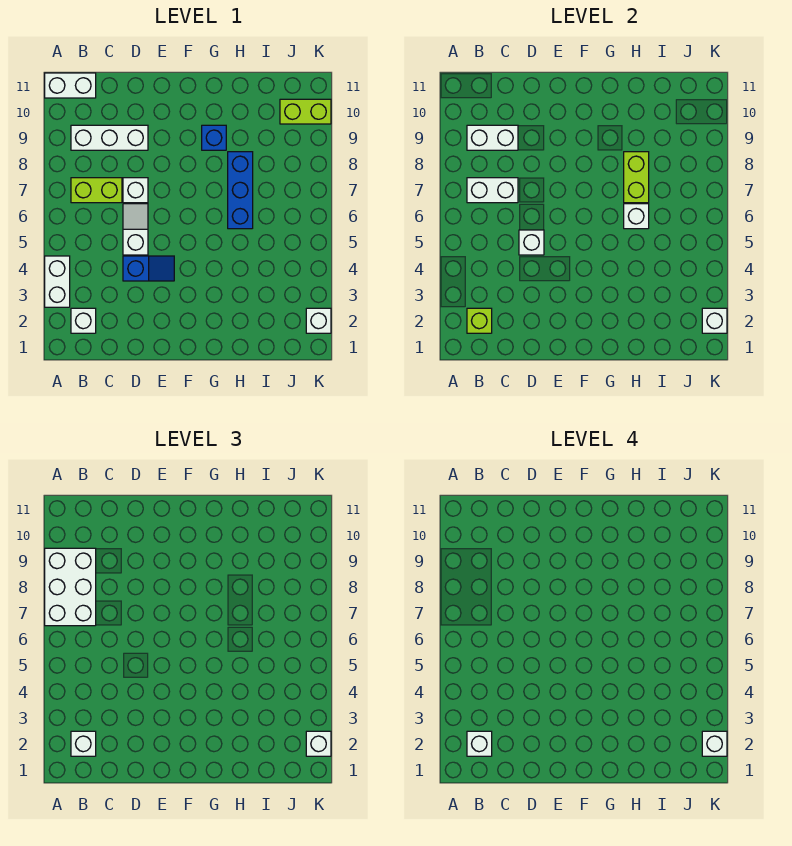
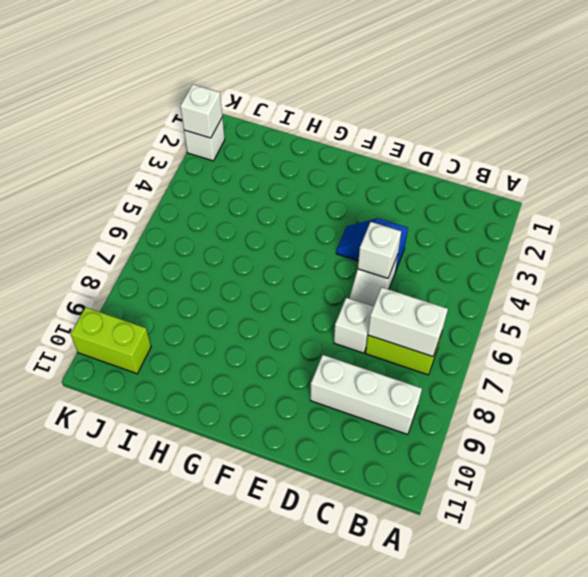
none -> white brick A3:A4 level 1
none -> white brick A11:B11 level 1
none -> white brick B2 level 1

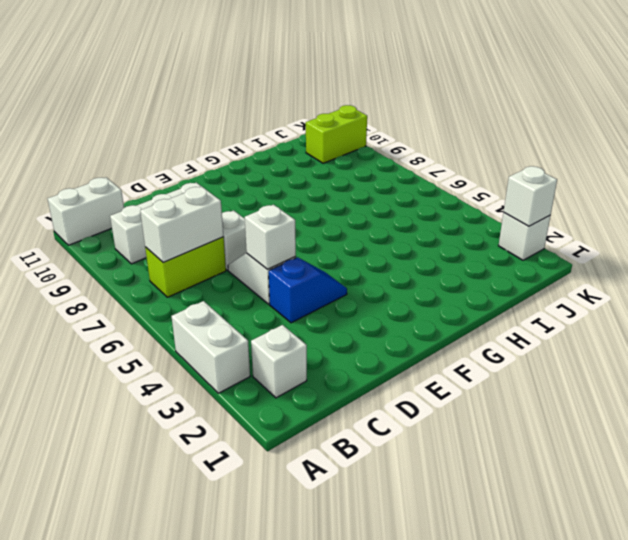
none -> blue brick G9 level 1
none -> blue brick H6:H8 level 1
none -> lime brick B2 level 2

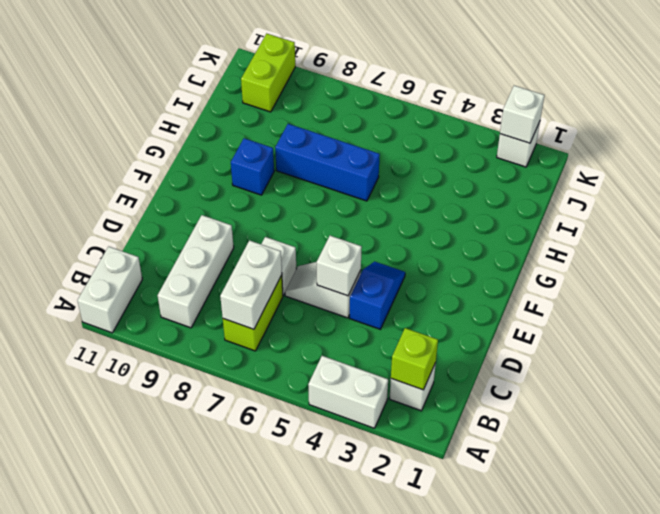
none -> white brick B9:C9 level 2
none -> white brick H6 level 2
none -> lime brick H7:H8 level 2

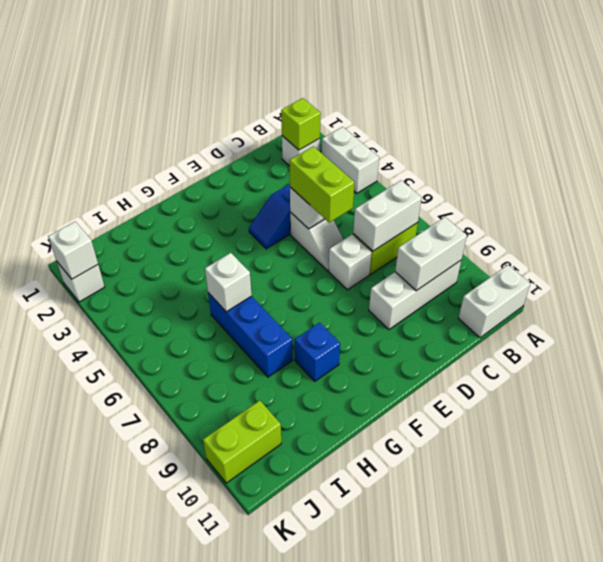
lime brick D5:D6 level 3 -> lime brick H7:H8 level 2
none -> white brick A7:B9 level 3
none -> white brick B2 level 3
none -> white brick K2 level 3

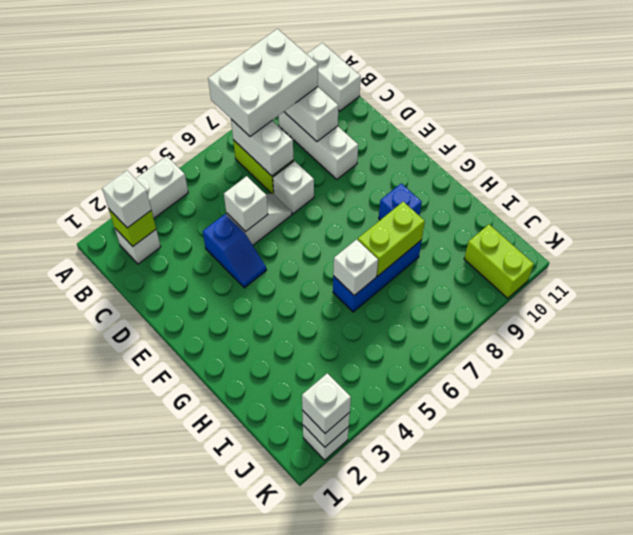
none -> white brick B2 level 4
none -> white brick K2 level 4

